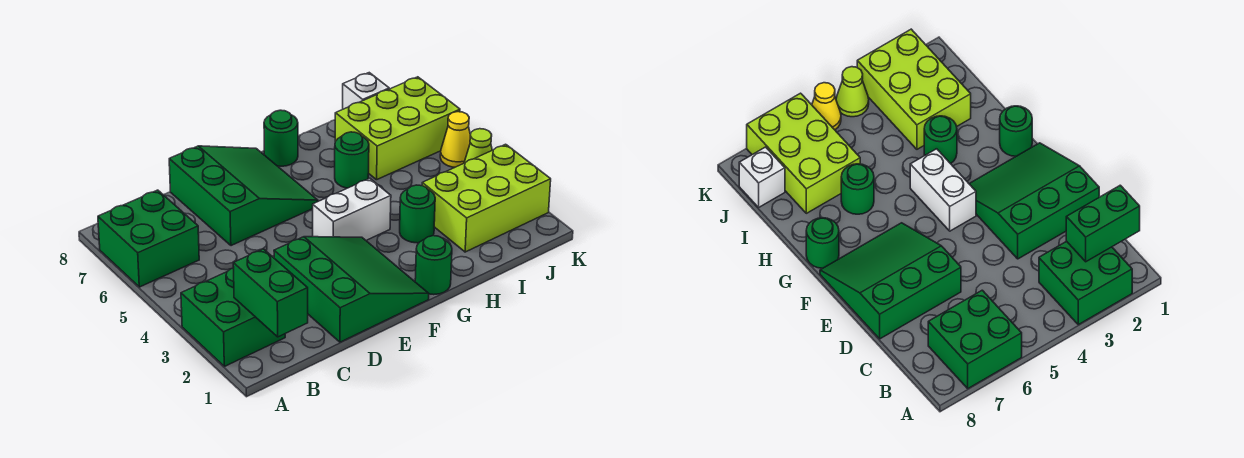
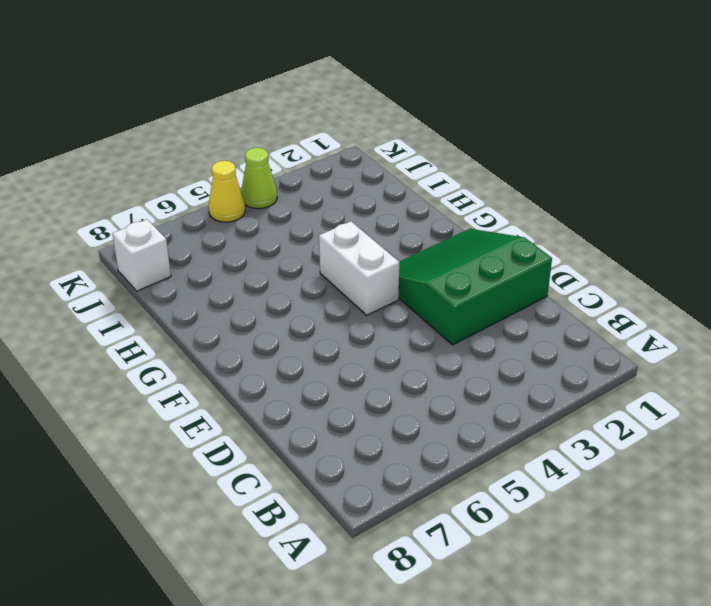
none -> green brick A2:B3 level 1
none -> green brick A6:B7 level 1
none -> green slope D6:F8 level 1 top D

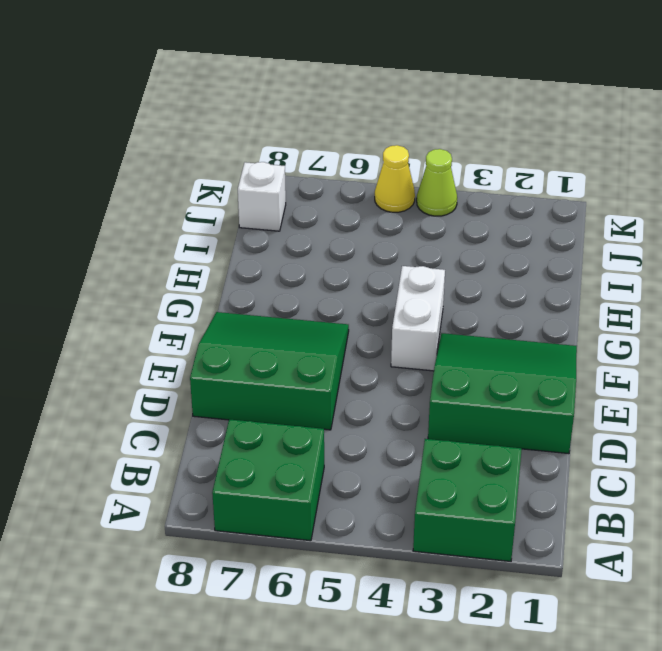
none -> green round brick G1 level 1
none -> green round brick G8 level 1
none -> green round brick H3 level 1

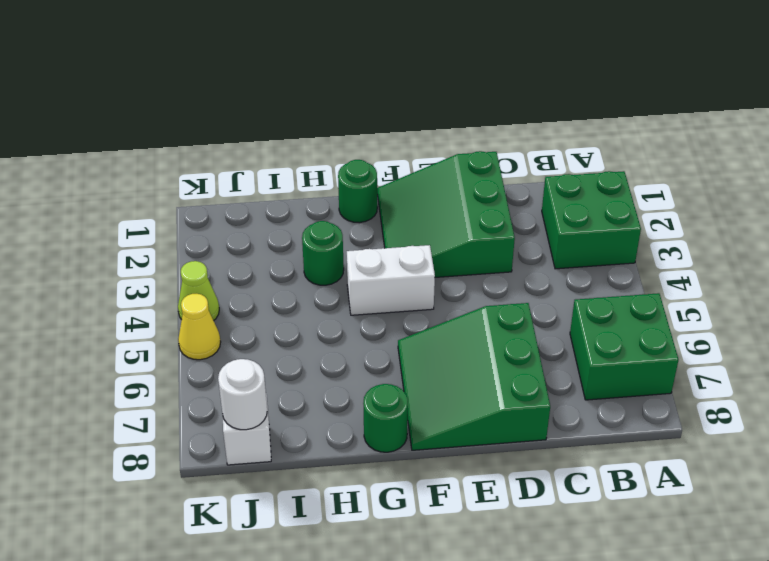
white round brick J8 level 2 -> none
none -> green round brick H6 level 1
none -> lime brick I2:K3 level 1
none -> lime brick I6:K7 level 1

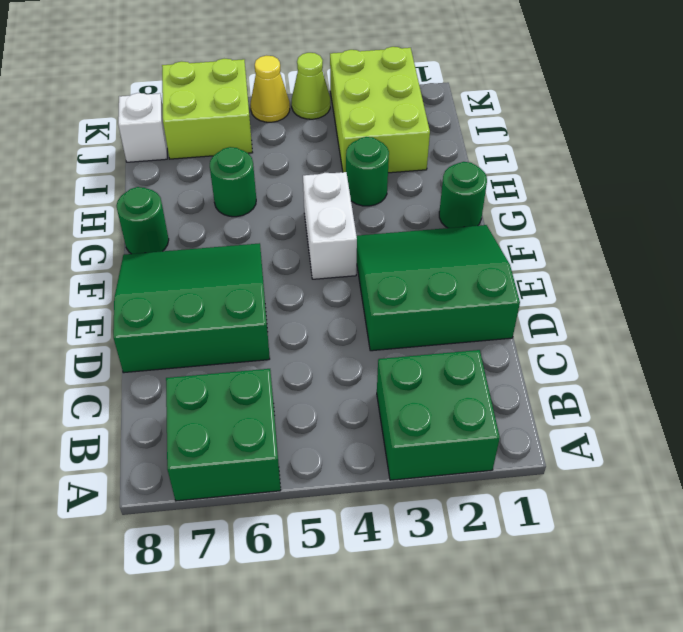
lime brick J6:K7 level 1 -> lime brick I6:K7 level 1
none -> green brick B1:B2 level 2

